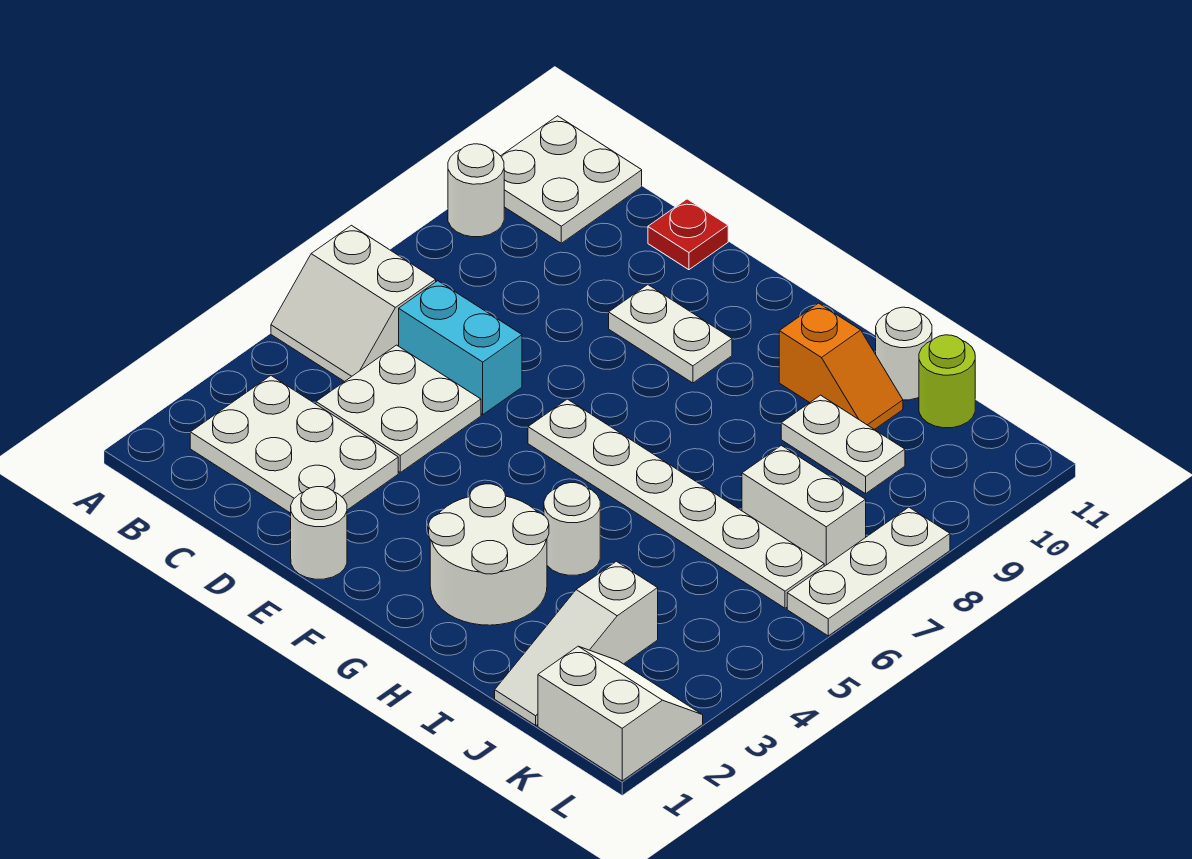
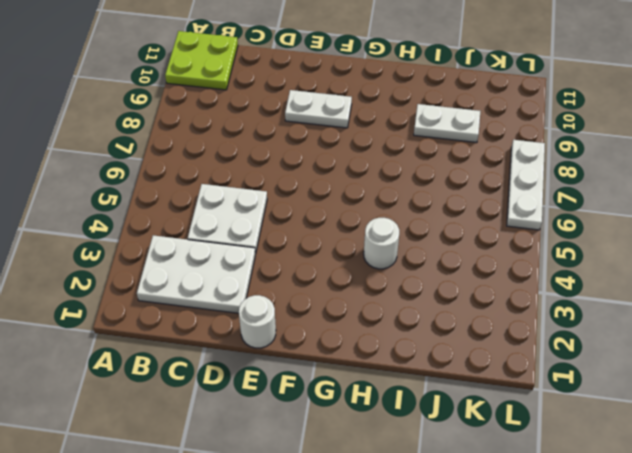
lime plate A10:B11 level 1 -> white plate A10:B11 level 1
none -> white slope A5:B6 level 1 top 6
none -> white round brick A9 level 1
none -> cyan brick C6:D6 level 1

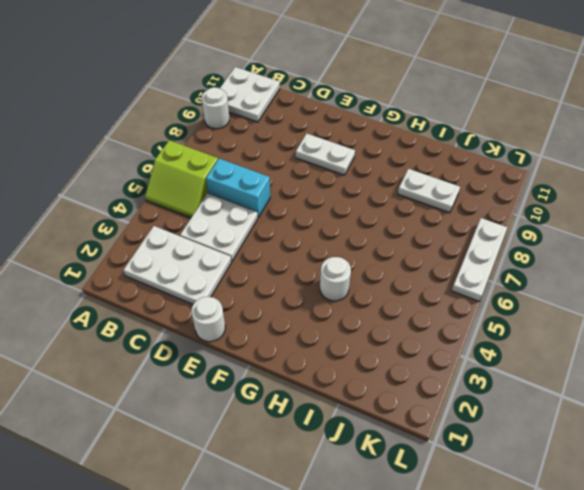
lime slope A5:B6 level 1 top 6 -> white slope A5:B6 level 1 top 6
none -> red plate D11 level 1
none -> white plate F6:K6 level 1
none -> white round brick G2:H3 level 1

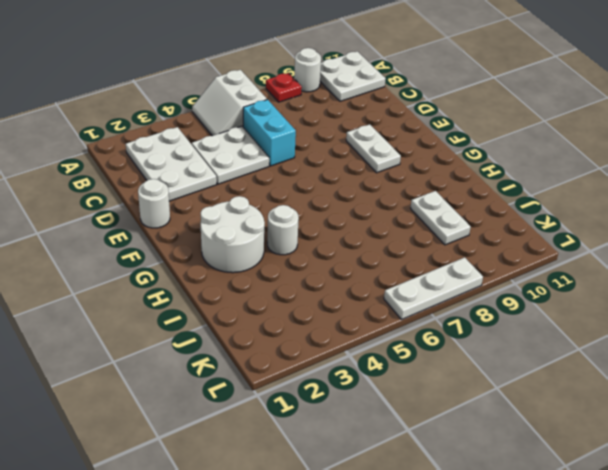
red plate A8 level 1 -> red plate D11 level 1
none -> white plate F6:K6 level 1
none -> orange slope H10:I10 level 1 top H
none -> white round brick I11 level 1

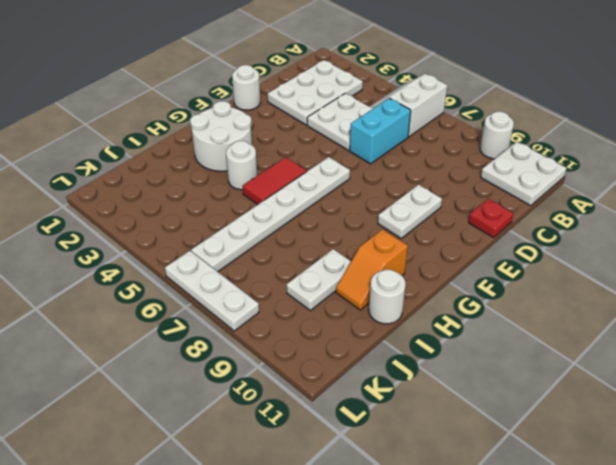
red tile G5:H5 level 1 -> none
none -> white slope J1:J3 level 1 top 3
none -> white brick J7:K7 level 1
none -> lime round brick J11 level 1

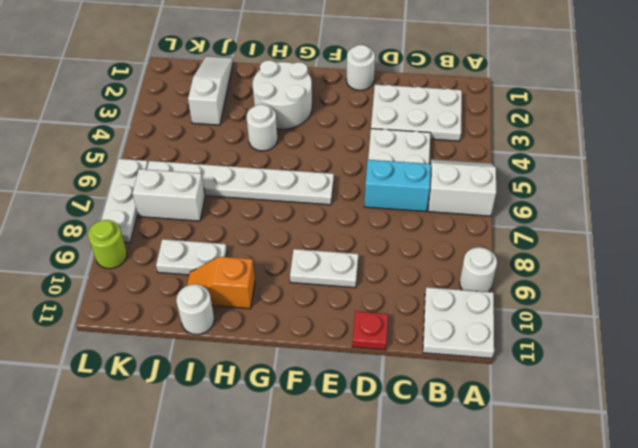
lime round brick L9 level 1 -> lime round brick J11 level 1
none -> white slope K1:L2 level 1 top 1

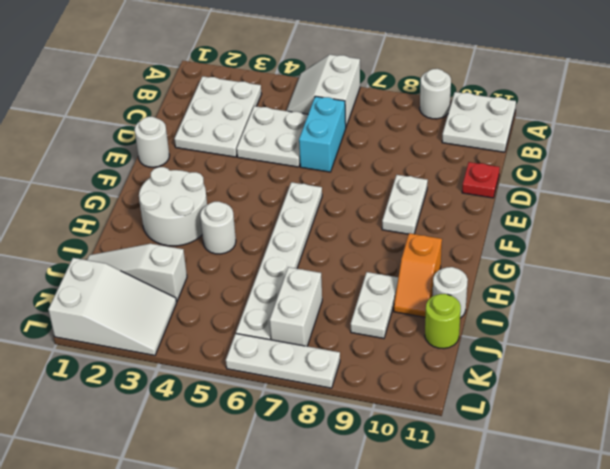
white slope K1:L3 level 1 top 1 -> white slope K1:L2 level 1 top 1

